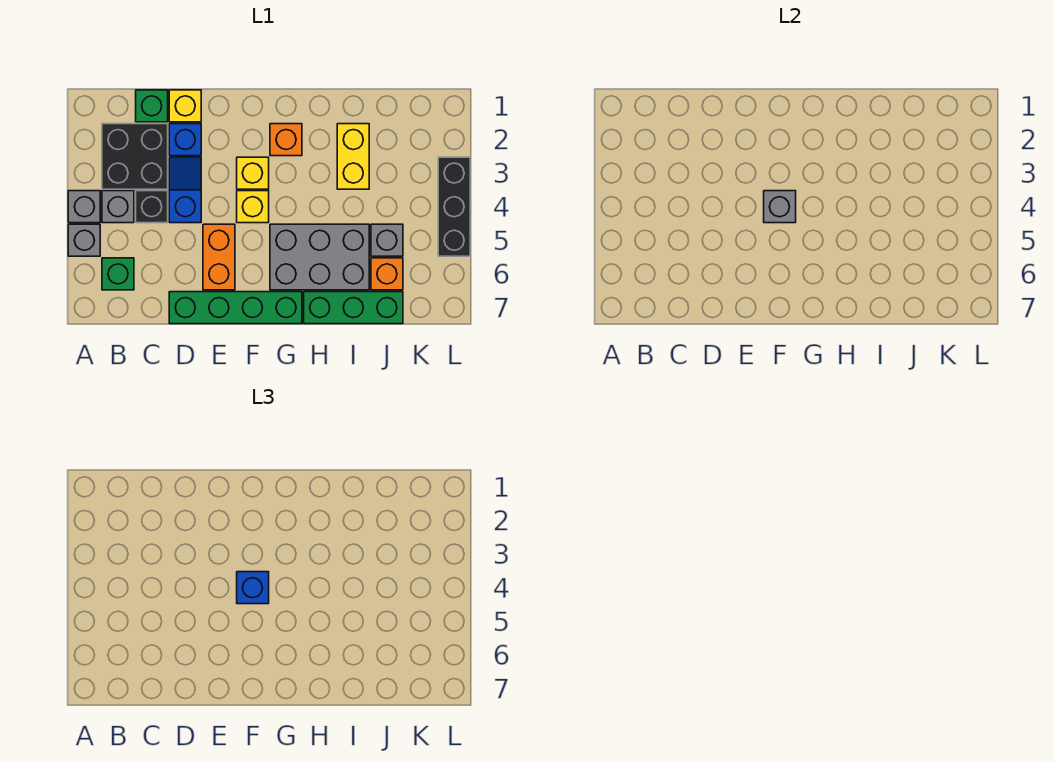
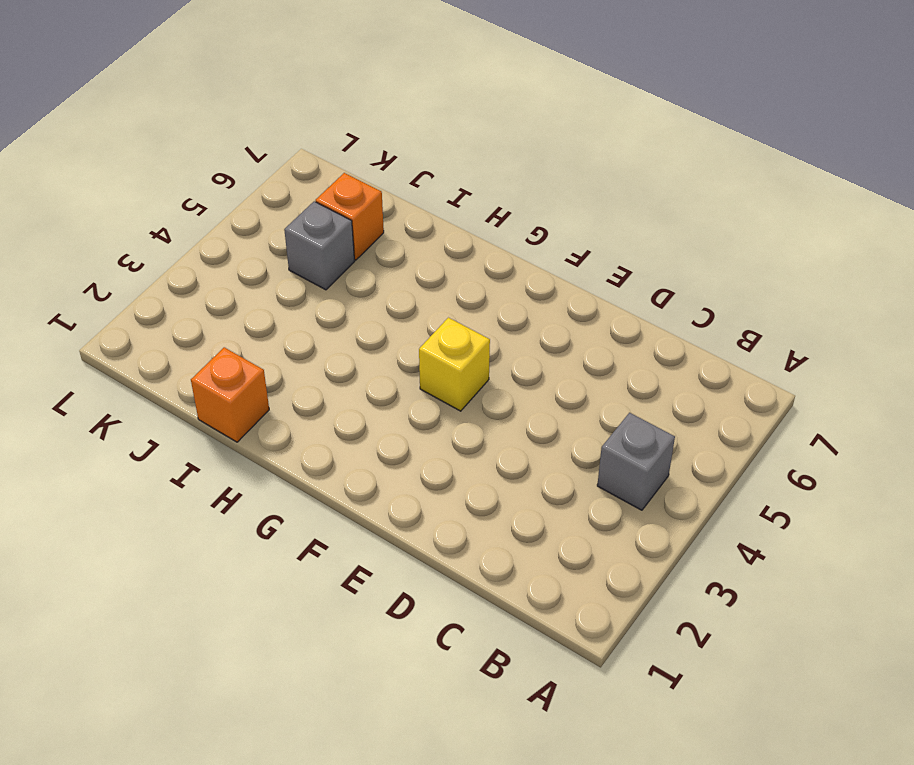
orange brick I1 level 1 -> orange brick G2 level 1
none -> grey brick A4 level 1
none -> grey brick A5 level 1
none -> black brick B2:C3 level 1

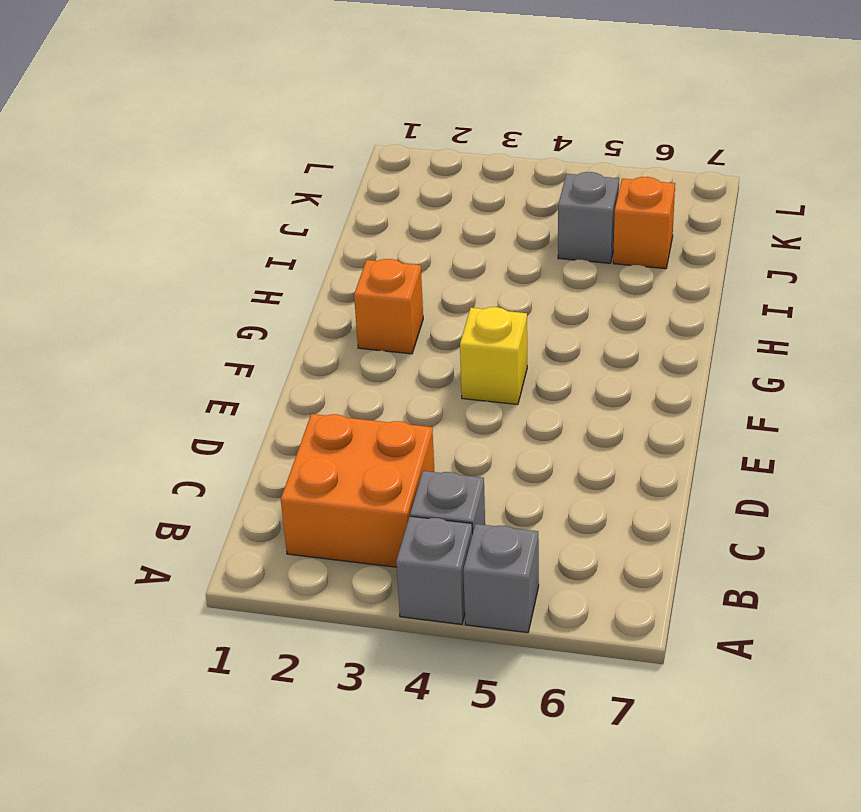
orange brick B2:C3 level 1 -> black brick B2:C3 level 1
none -> green brick B6 level 1
none -> green brick C1 level 1
none -> black brick C4 level 1

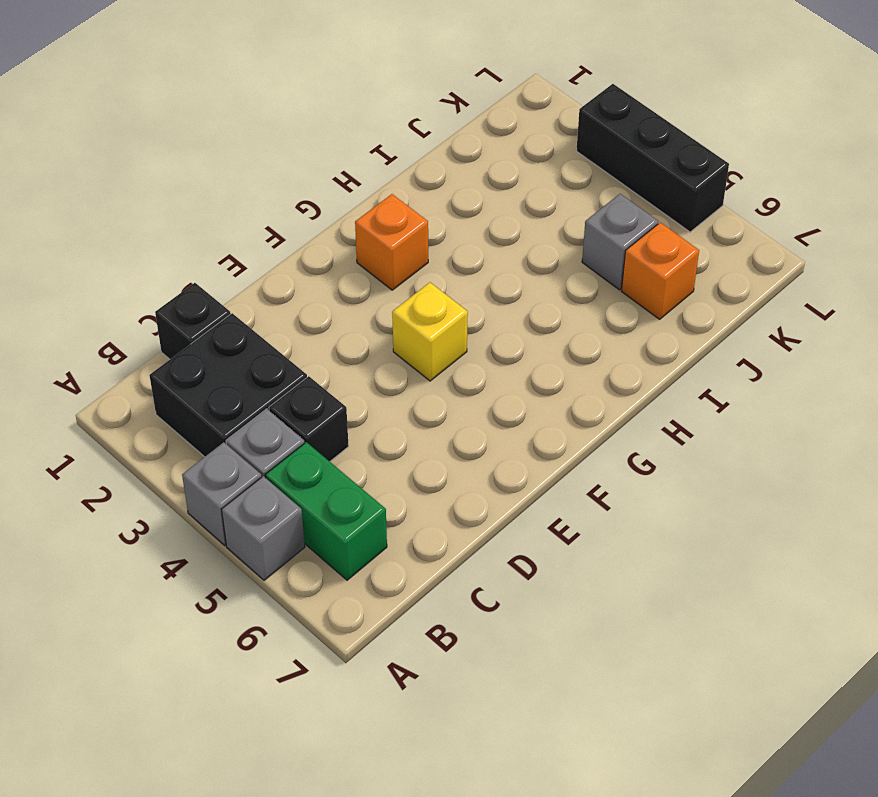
green brick B5:B6 level 1 -> green brick B6 level 1
black brick C1 level 1 -> green brick C1 level 1
none -> yellow brick D1 level 1
none -> blue brick D2 level 1
none -> blue slope D3:D4 level 1 top 4

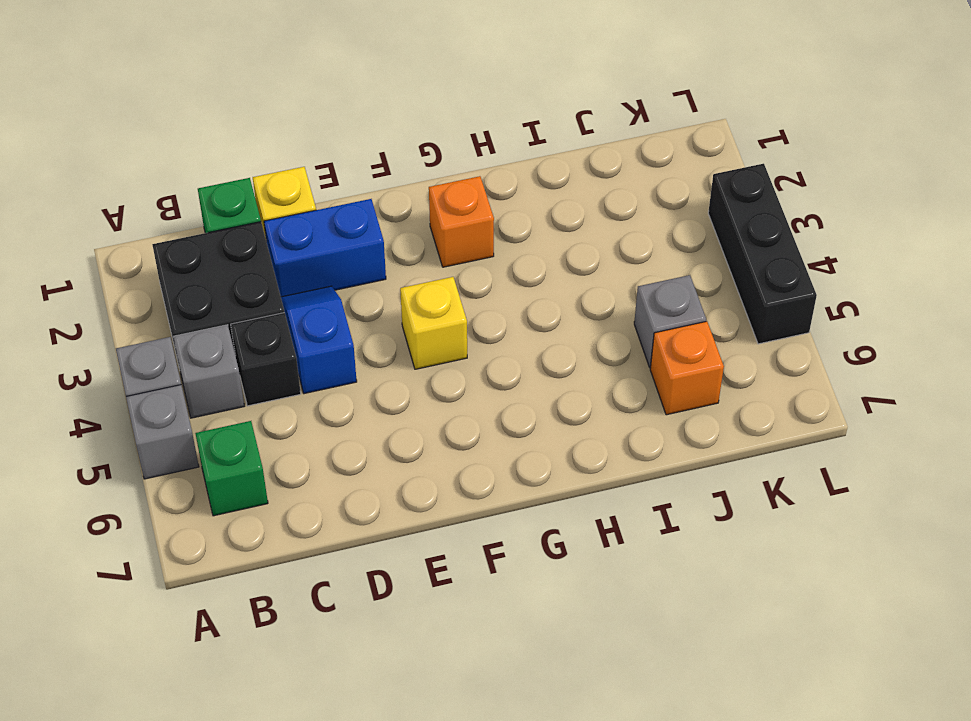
blue brick D2:E2 level 1 -> blue brick D2 level 1
none -> green brick D7:G7 level 1
none -> orange brick E5:E6 level 1
none -> yellow brick F3 level 1

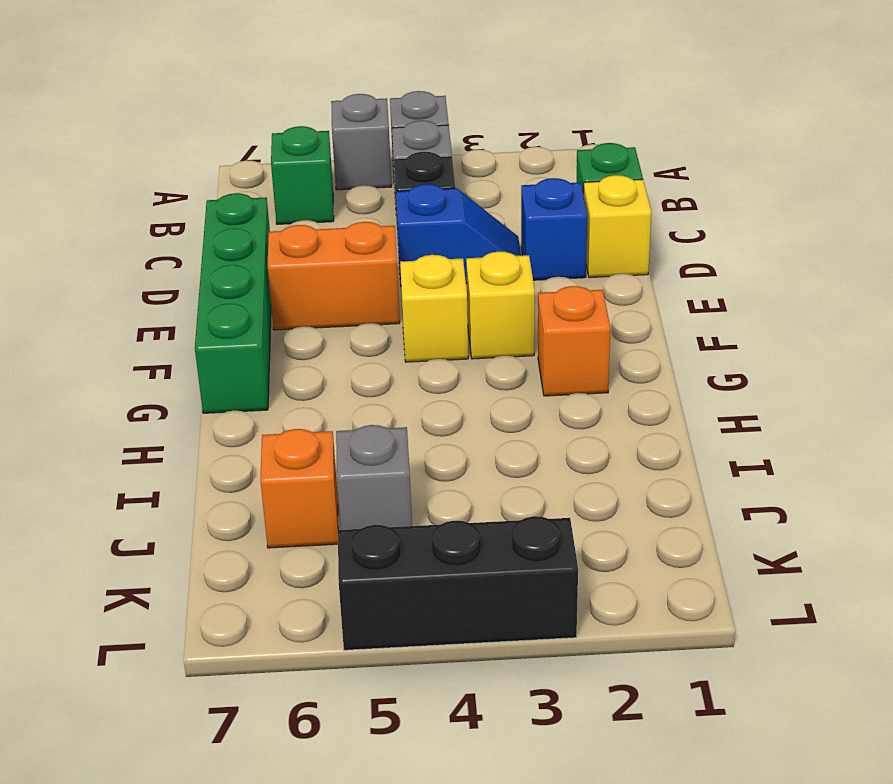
none -> black brick B2:C3 level 1
none -> grey brick G5:I6 level 1
none -> green brick H7:J7 level 1

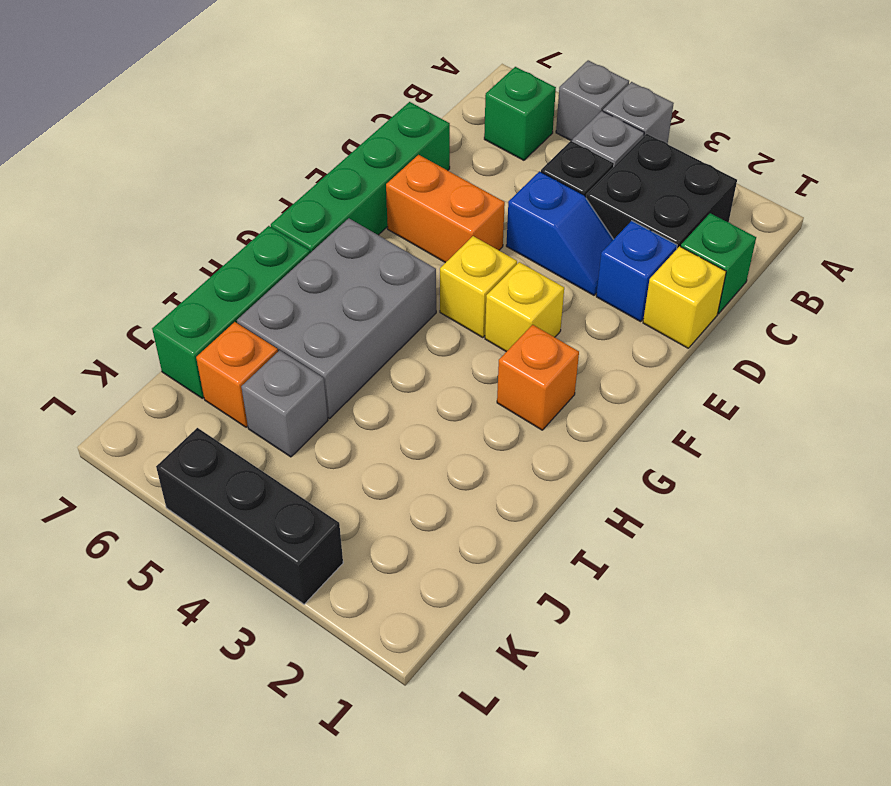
none -> yellow brick I2:I3 level 1
none -> grey brick F4 level 2
none -> blue brick F4 level 3

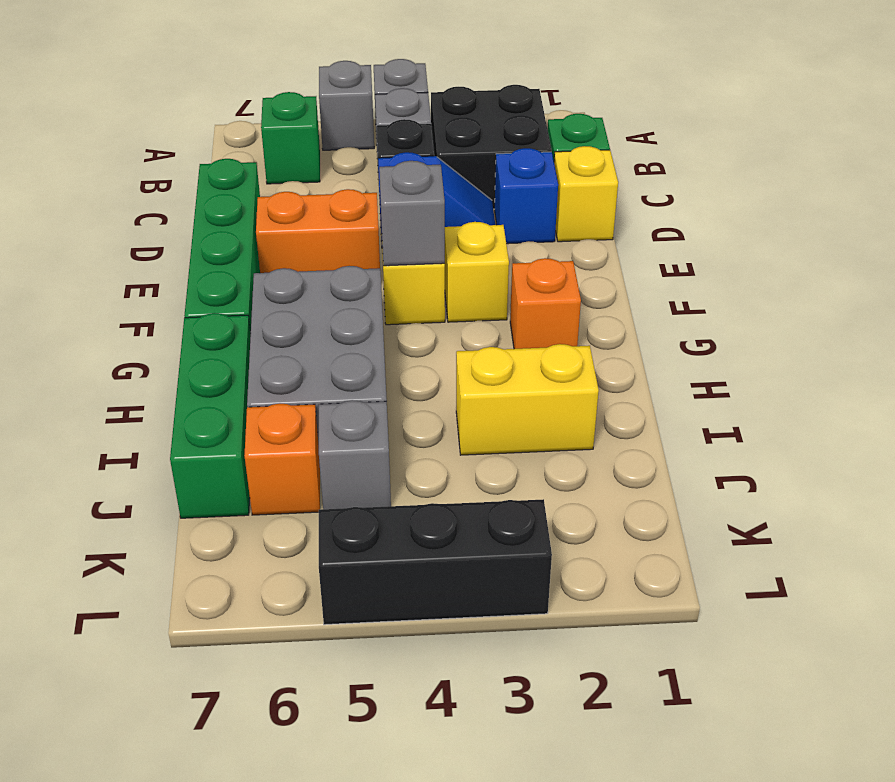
none -> blue brick F4 level 3

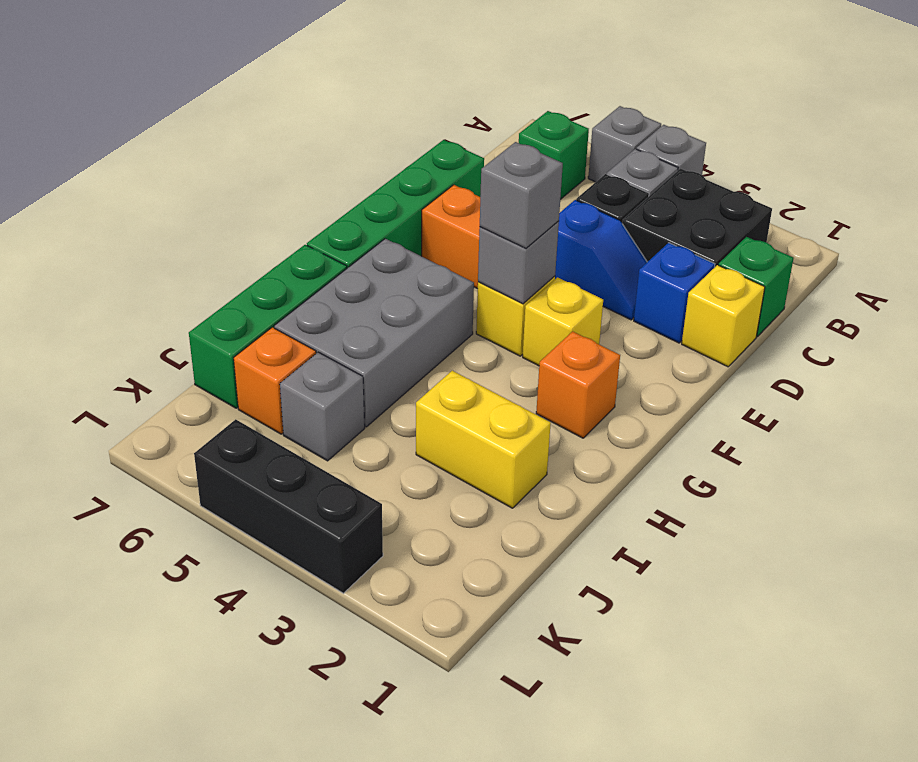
grey brick F4 level 3 -> blue brick F4 level 3

